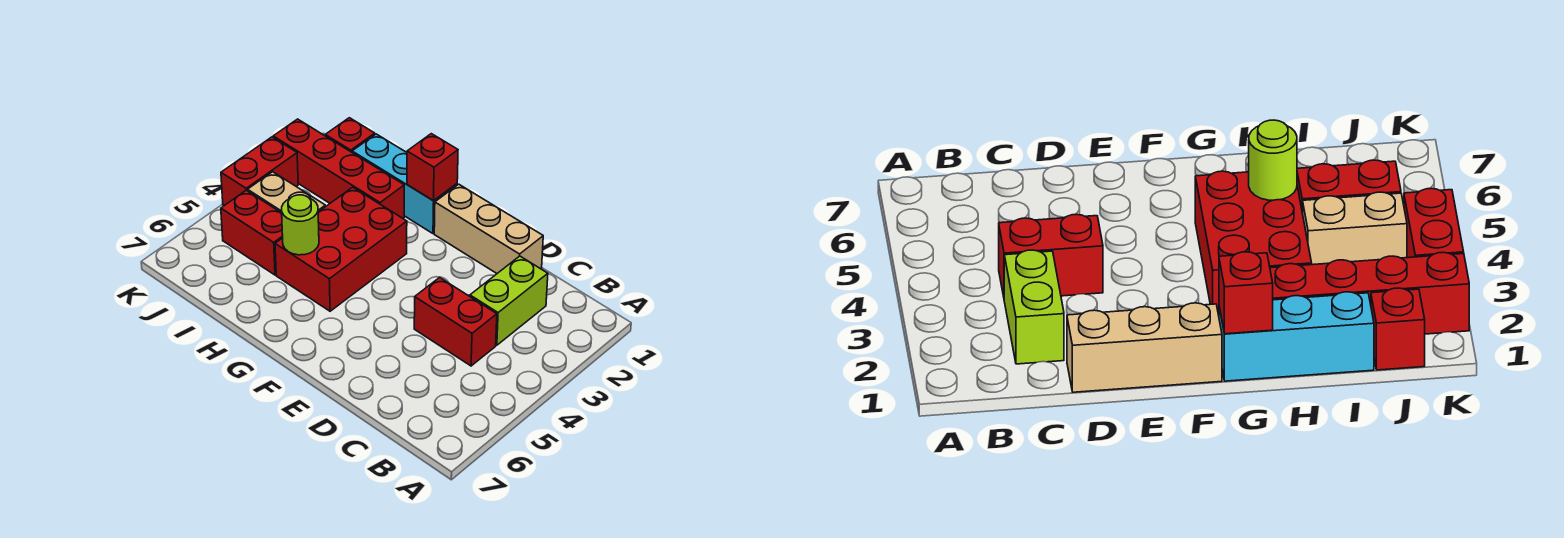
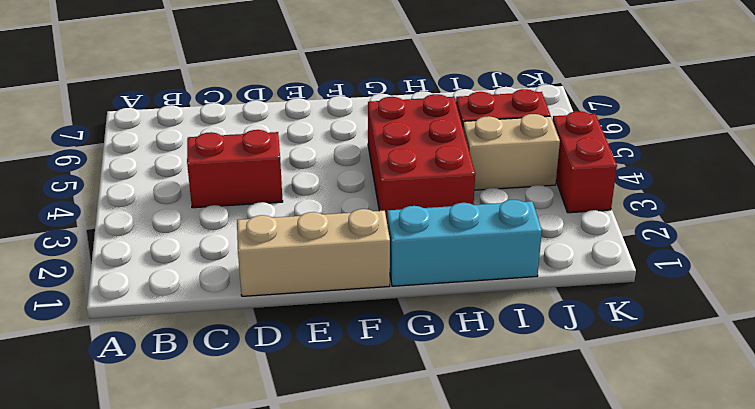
none -> lime brick C2:C3 level 1
none -> red brick H2:K2 level 1
none -> red brick J1 level 1

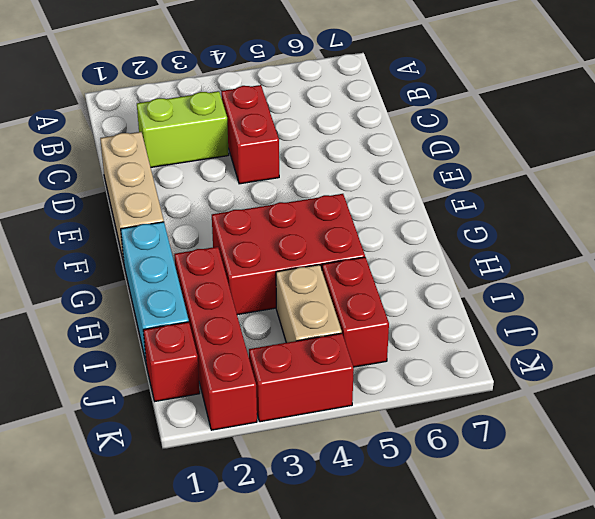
none -> red brick G1 level 2
none -> lime round brick H5 level 2

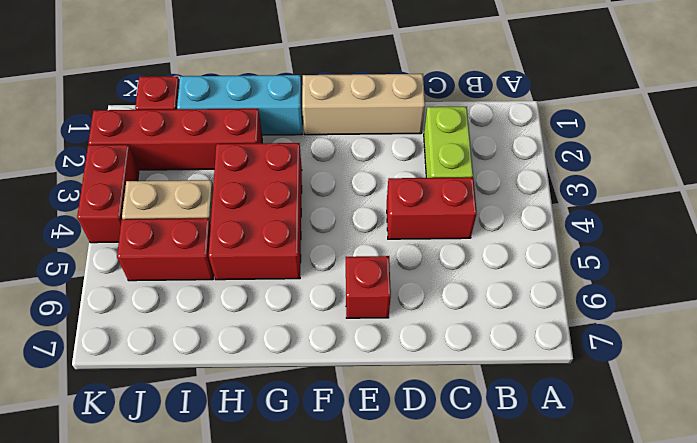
red brick E6 level 1 -> red brick G1 level 2
none -> lime round brick H5 level 2

